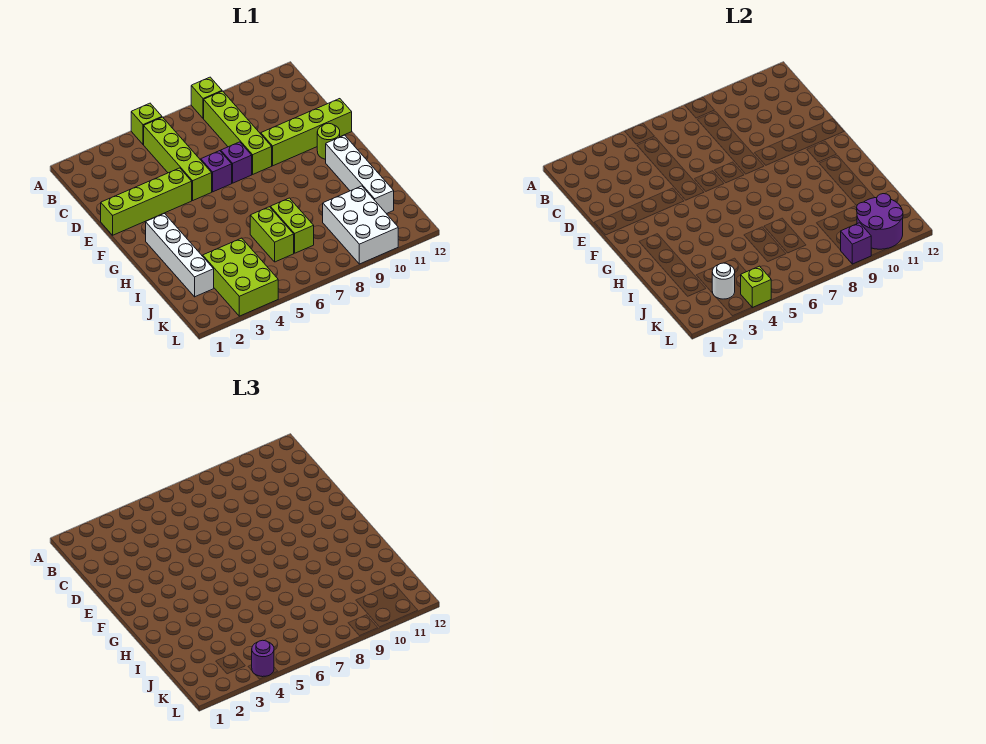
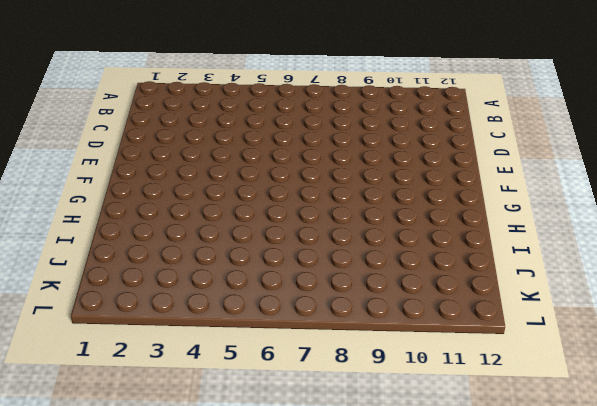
none -> lime brick A5 level 1
none -> lime brick A8 level 1
none -> lime brick B5:E5 level 1

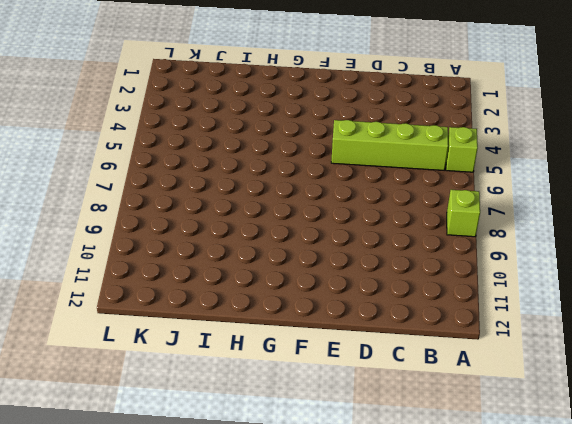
none -> lime brick B8:E8 level 1
none -> lime brick E1:E4 level 1
none -> purple brick E6 level 1

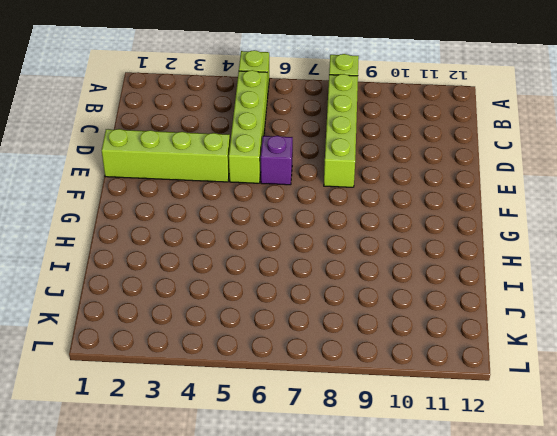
none -> purple brick E7 level 1
none -> lime brick E9:E12 level 1
none -> lime round brick F11 level 1

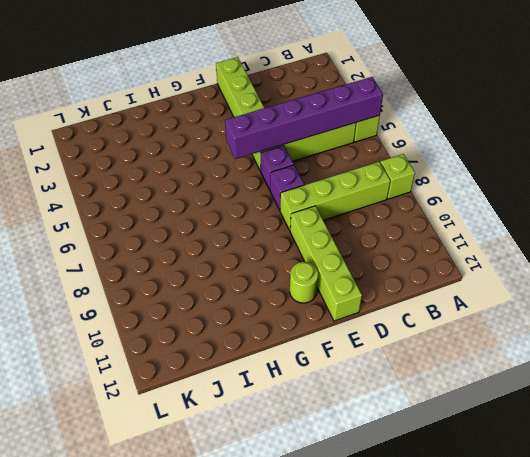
purple brick A5:F5 level 2 -> none
none -> white brick G2:J2 level 1
none -> white brick G11:J11 level 1
none -> lime brick I6:J6 level 1

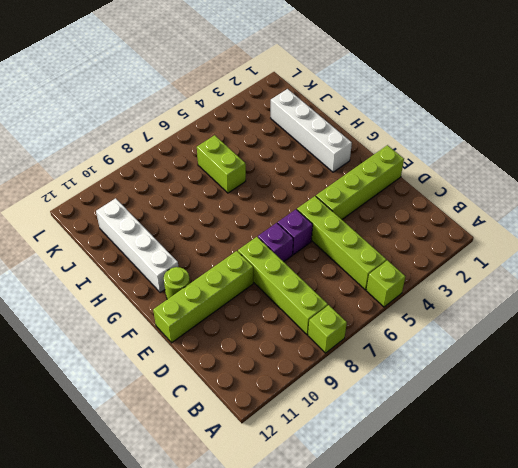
none -> lime brick I7:J7 level 1
none -> lime brick J3:L4 level 1
none -> white brick J9:L10 level 1

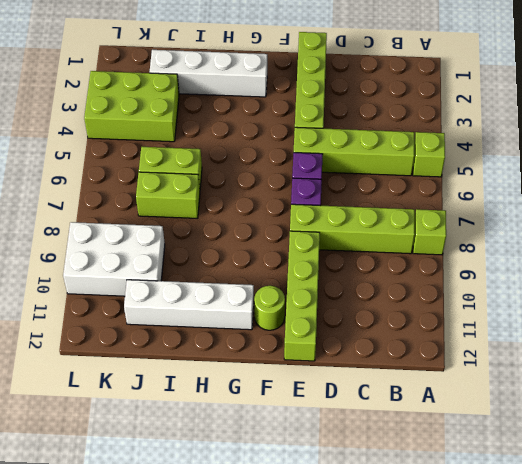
none -> white round brick K3 level 2
none -> purple round brick K10:L11 level 2
none -> lime brick L4 level 2

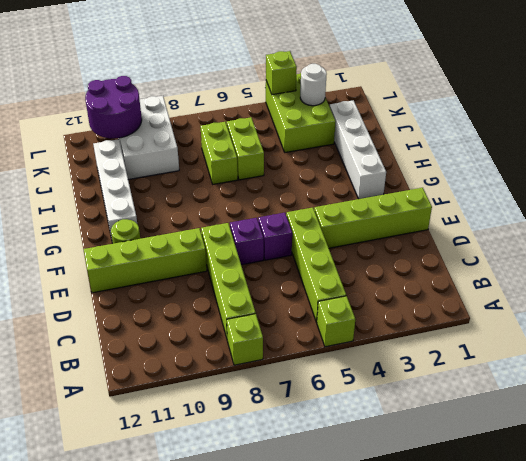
none -> purple brick L9 level 2
none -> purple round brick L4 level 3

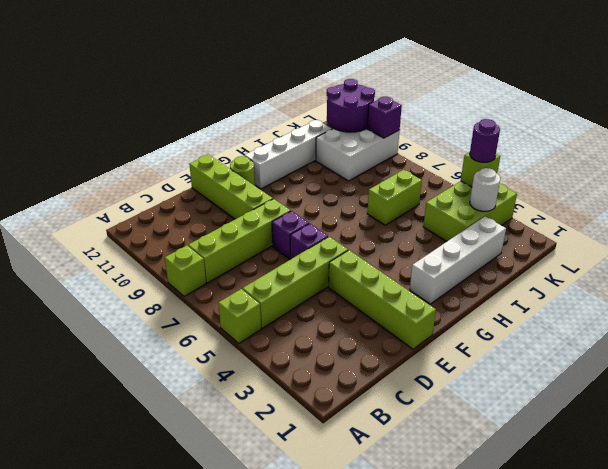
none -> lime brick I7:J7 level 1

